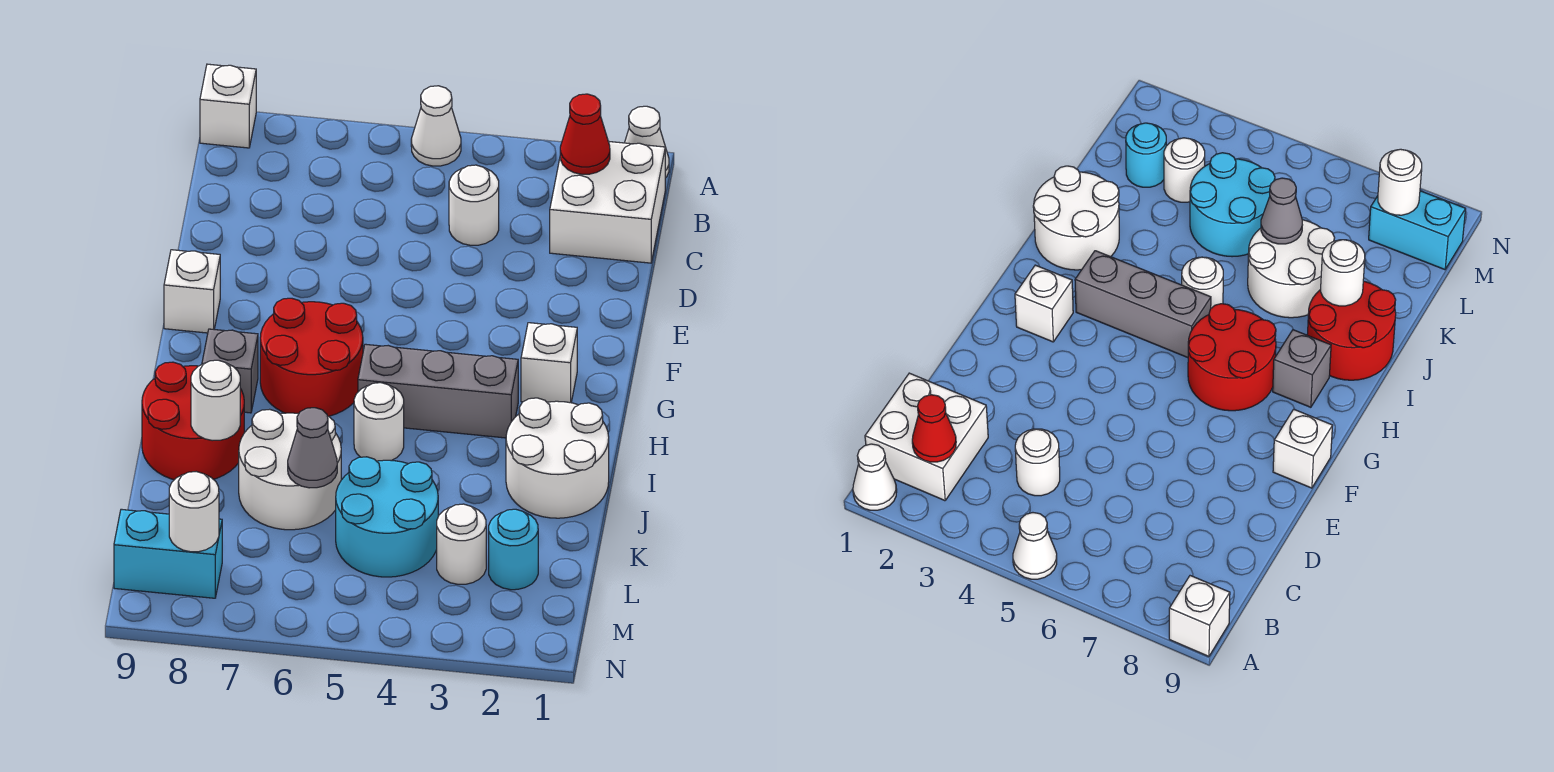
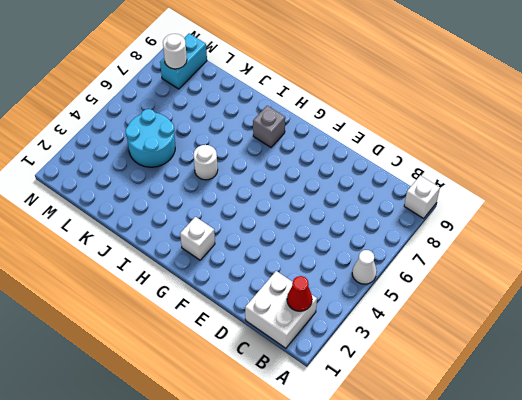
none -> white cone A1 level 1
none -> white round brick C4 level 1
none -> white brick F9 level 1

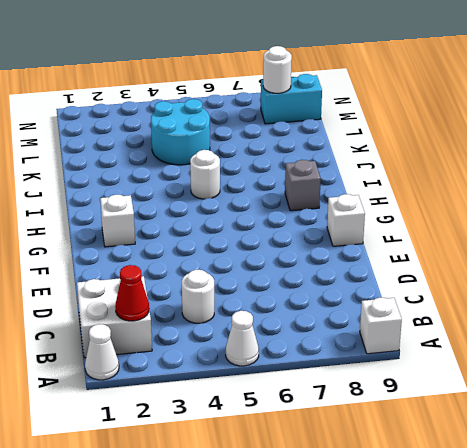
none -> red round brick G6:H7 level 1
none -> grey brick H3:H5 level 1
none -> white round brick I1:J2 level 1

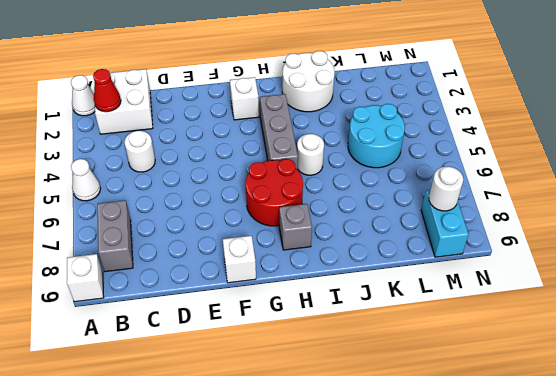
grey brick B7:B8 level 1 -> none
none -> red round brick I8:J9 level 1
none -> white round brick J6:K7 level 1
none -> cyan round brick L2 level 1

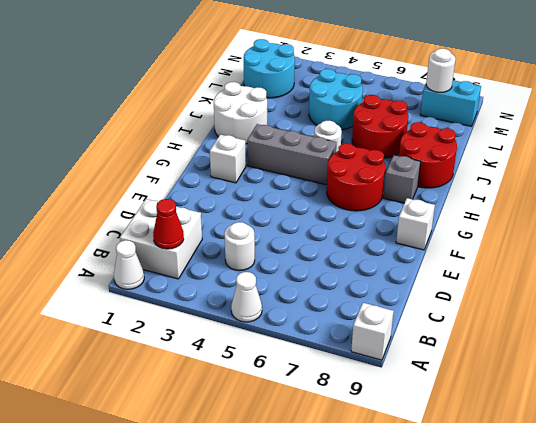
red round brick J6:K7 level 1 -> white round brick J6:K7 level 1
cyan round brick L1:M2 level 1 -> cyan round brick L2 level 1
none -> white round brick L3 level 1
none -> white round brick J8 level 2
none -> grey cone K6 level 2

